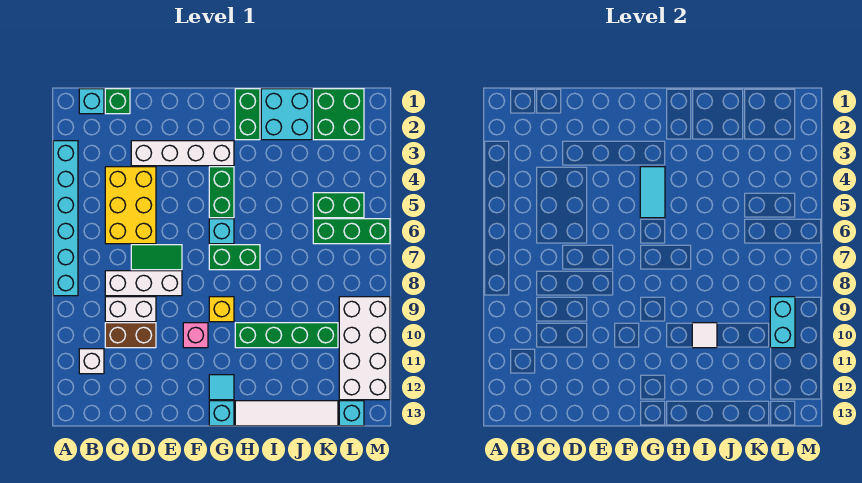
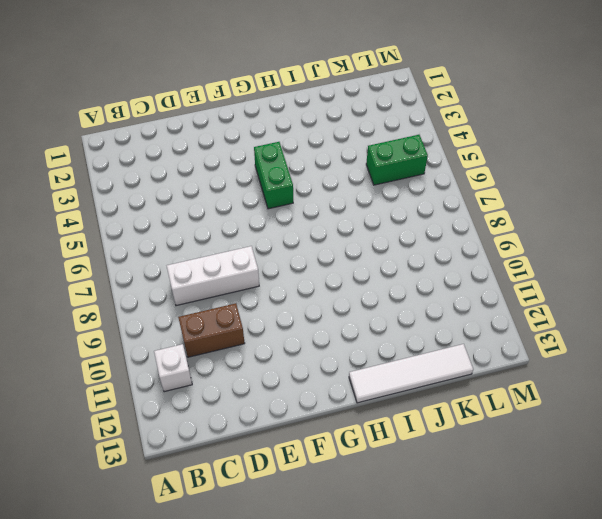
none -> cyan brick A3:A8 level 1
none -> cyan brick B1 level 1
none -> green brick C1 level 1

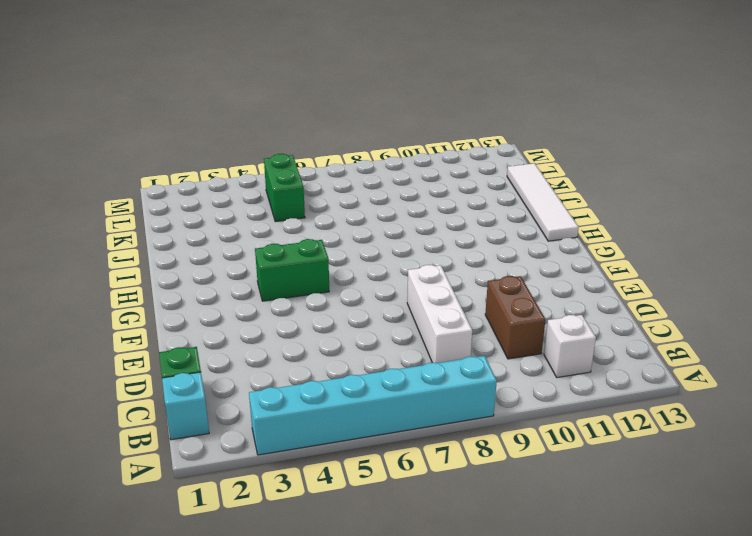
none -> yellow brick C4:D6 level 1
none -> white brick C9:D9 level 1
none -> white brick D3:G3 level 1

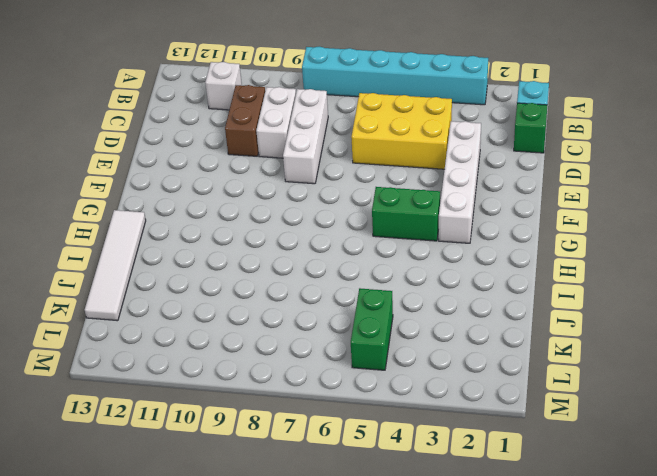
none -> green tile D7:E7 level 1
none -> pink brick F10 level 1
none -> cyan brick G6 level 1

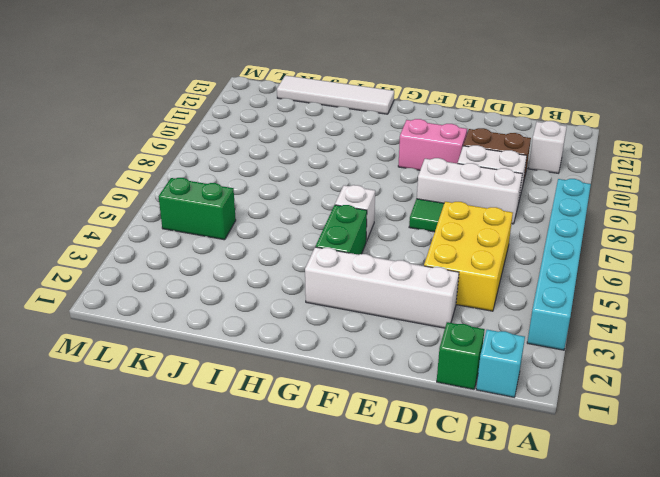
pink brick E10:F10 level 1 -> pink brick F10 level 1
white brick G6 level 1 -> cyan brick G6 level 1
none -> green brick G7:H7 level 1
none -> yellow brick G9 level 1
none -> cyan tile G12 level 1

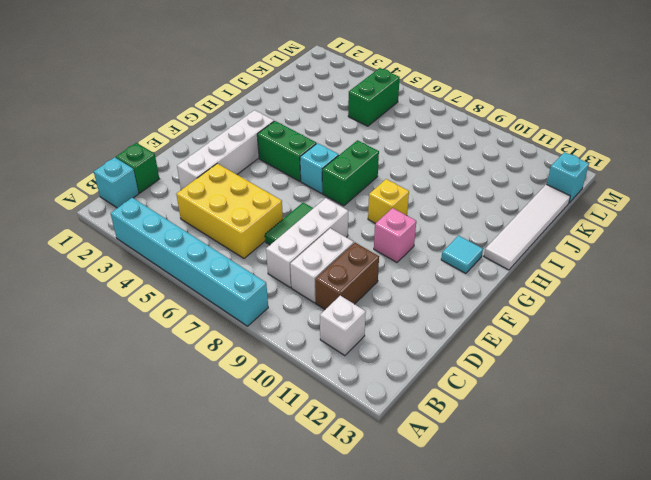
none -> cyan brick G13 level 1
none -> green brick H1:H2 level 1
none -> green brick H10:K10 level 1

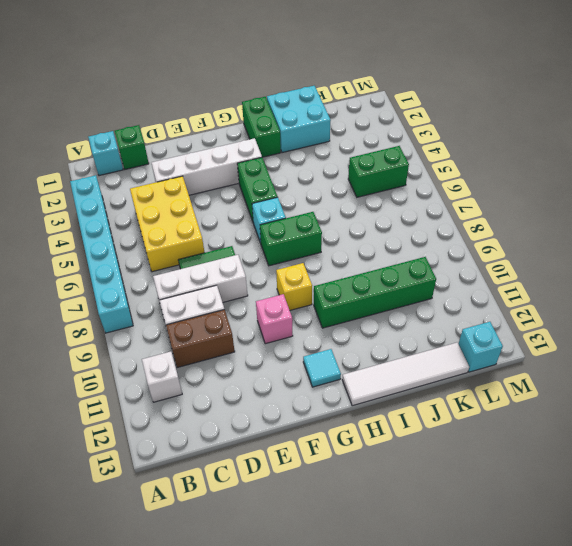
none -> cyan brick G13 level 1
none -> green brick K1:L2 level 1
none -> green brick K6:M6 level 1

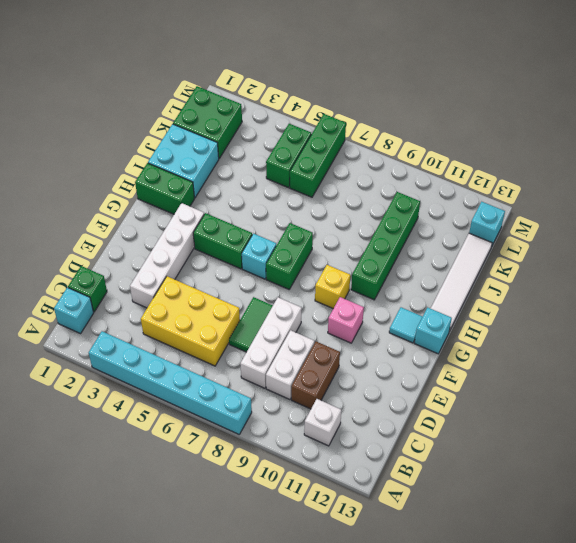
none -> white brick L9:M12 level 1
none -> cyan tile G4:G5 level 2
none -> white tile I10 level 2

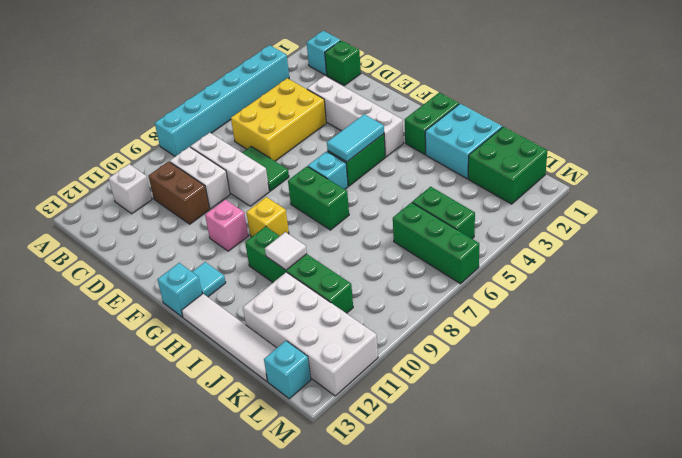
white brick J11:M12 level 1 -> white brick L9:M12 level 1
none -> cyan brick L9:L10 level 2

